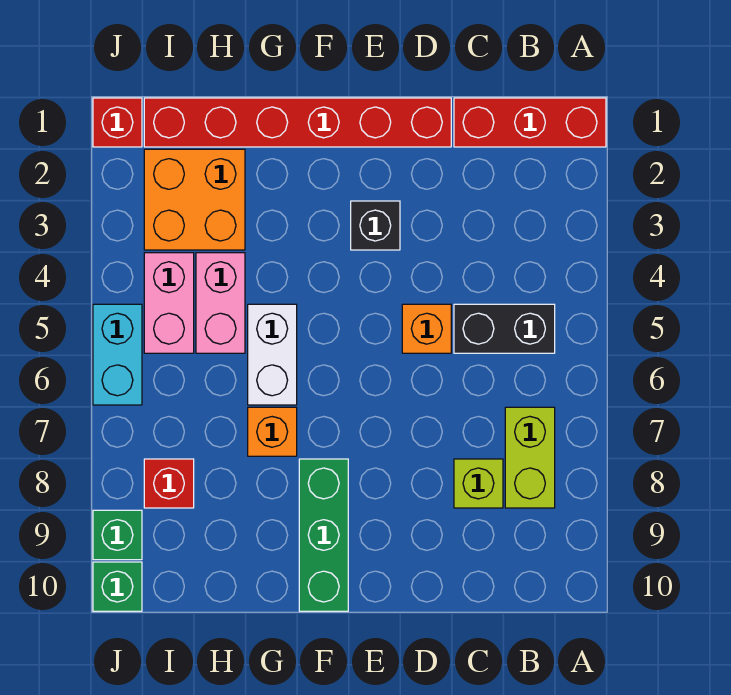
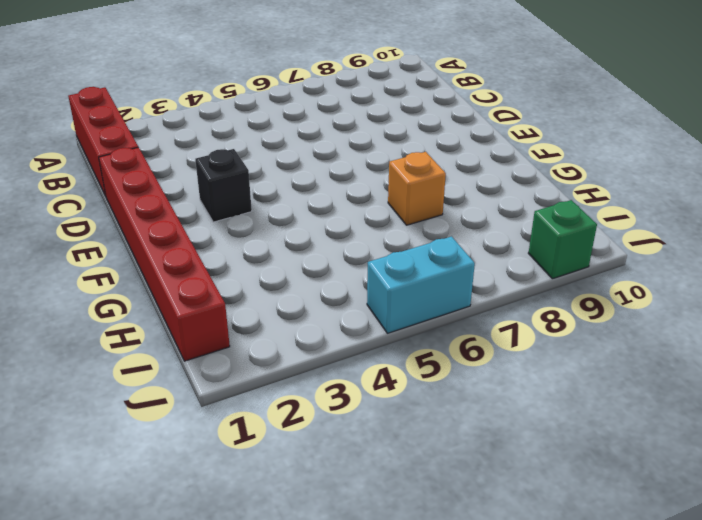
none -> black brick B5:C5 level 1
none -> lime brick B7:B8 level 1
none -> lime brick C8 level 1

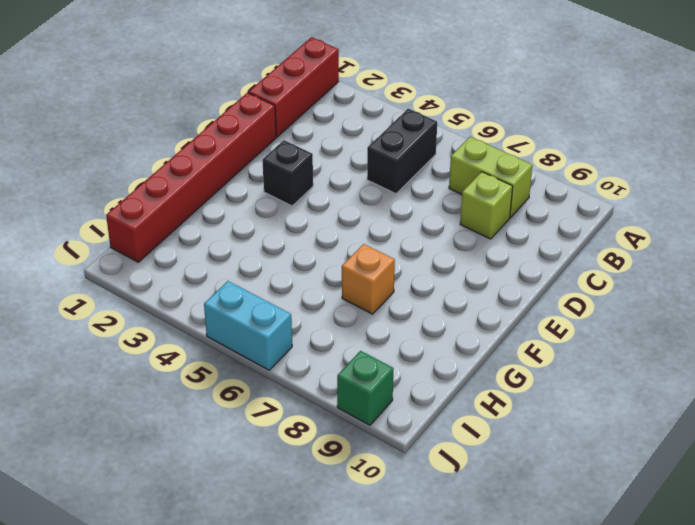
none -> orange brick D5 level 1
none -> green brick F8:F10 level 1
none -> white brick G5:G6 level 1

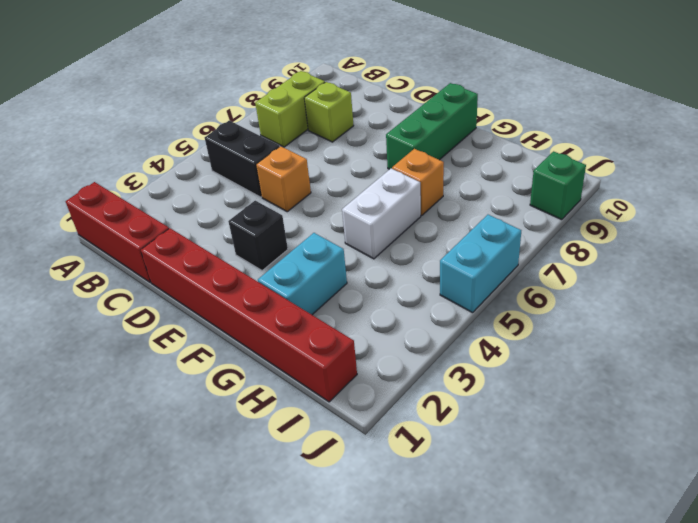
cyan brick G2:G3 level 1 -> none
none -> orange brick H2:I3 level 1
none -> pink brick H4:H5 level 1
none -> pink brick I4:I5 level 1

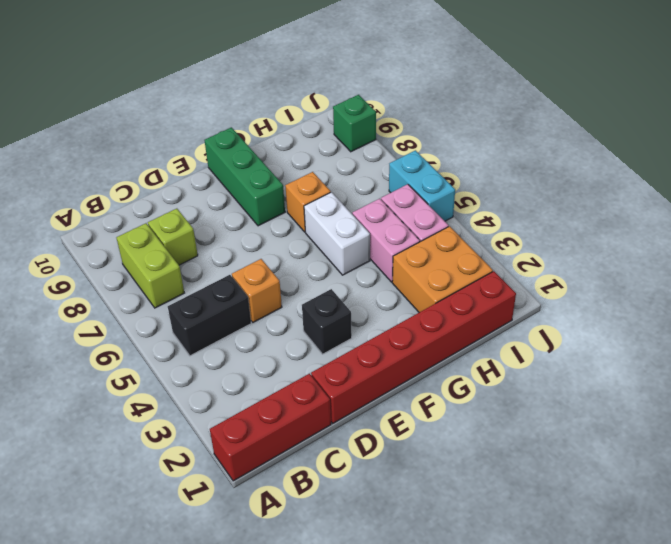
none -> red brick I8 level 1
none -> red brick J1 level 1
none -> green brick J10 level 1

